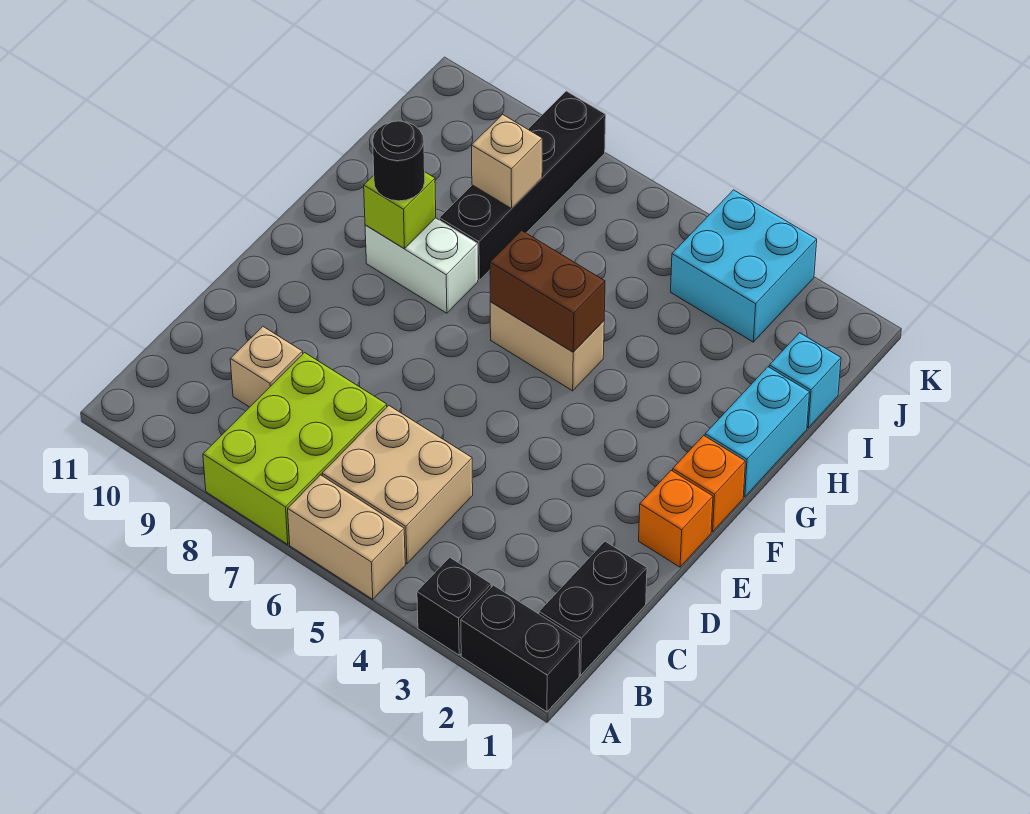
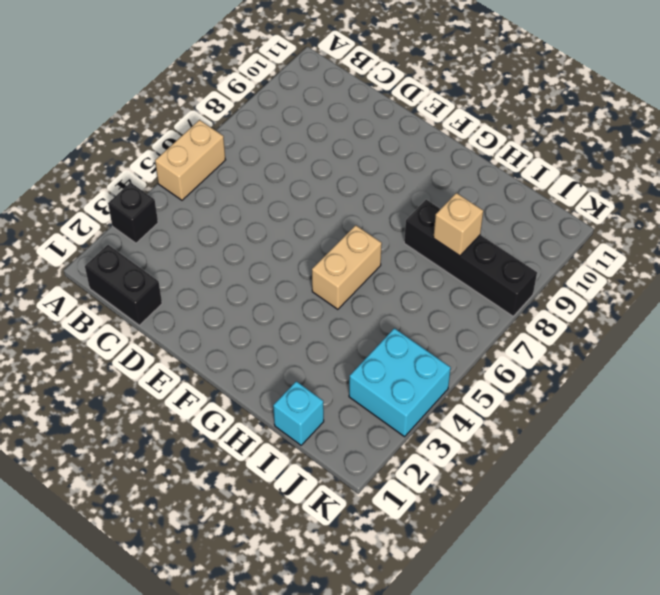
none -> black brick A1:A2 level 1
none -> lime brick A7:C8 level 1
none -> tan brick B5:C6 level 1

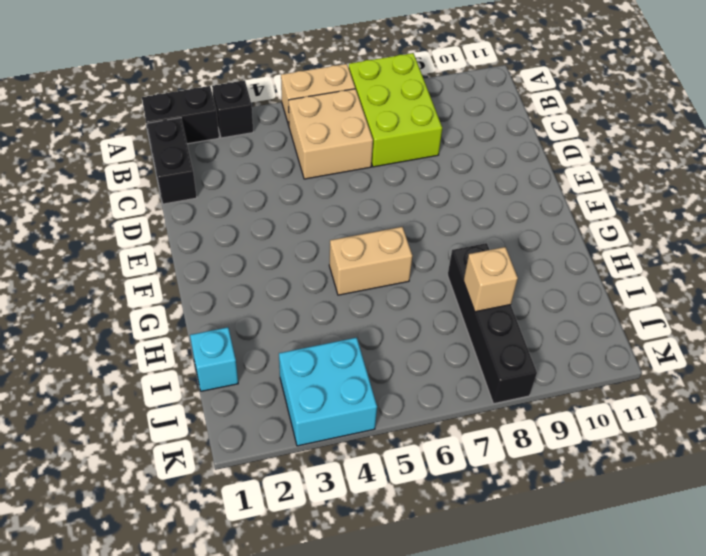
none -> tan brick C9 level 1
none -> orange brick E1 level 1
none -> orange brick F1 level 1

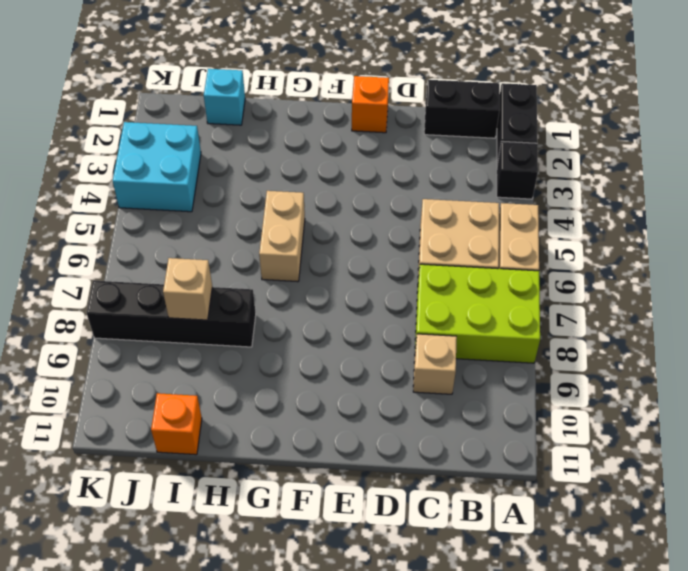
orange brick I11 level 1 -> orange brick F1 level 1
none -> cyan brick G1:H1 level 1
none -> white brick G8:G9 level 1
none -> brown brick G5:G6 level 2

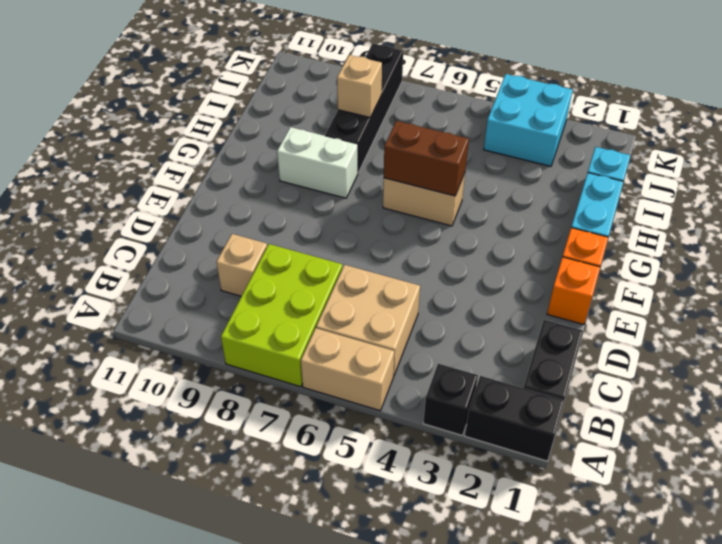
none -> lime brick G9 level 2
none -> black round brick G9 level 3

